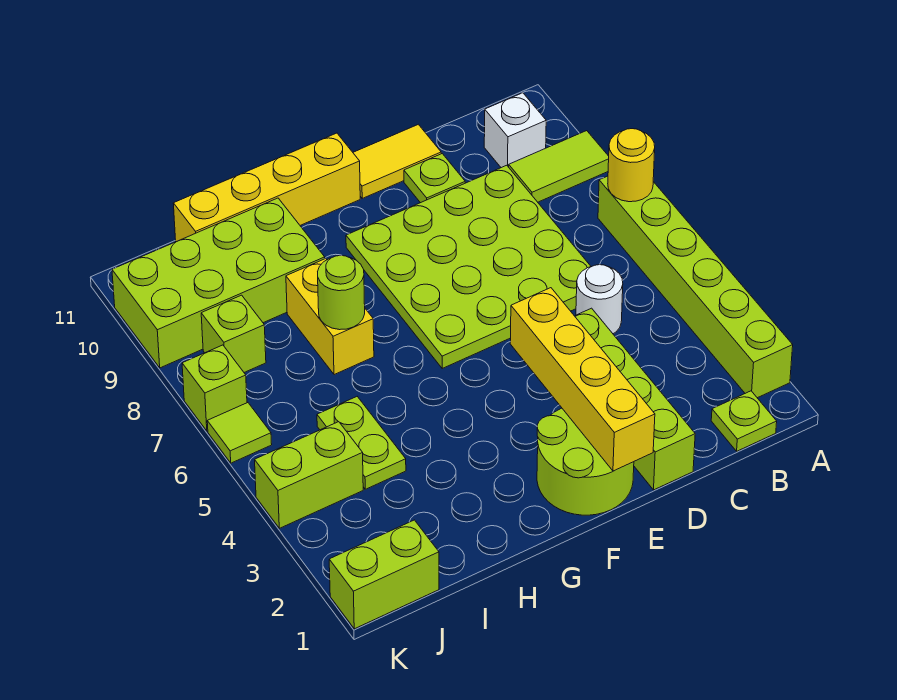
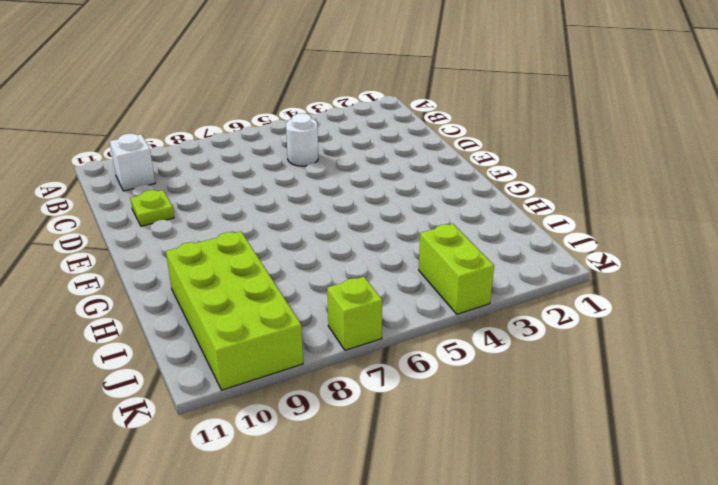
none -> lime brick A2:A7 level 1
none -> lime tile A9:B9 level 1
none -> lime plate B1 level 1

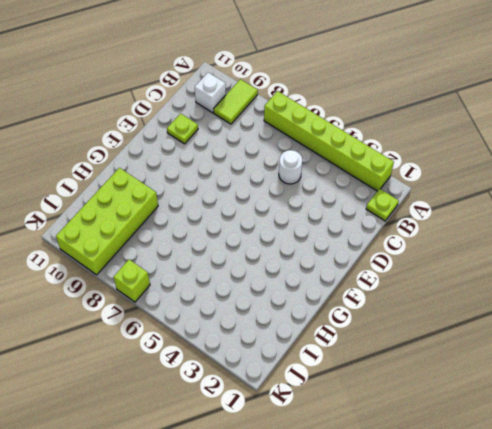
none -> lime plate C6:F9 level 1
none -> lime brick D1:D4 level 1
none -> yellow tile D11:E11 level 1

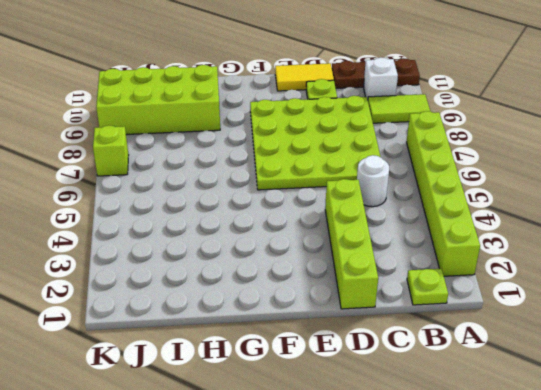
brown plate A11:C11 level 1 -> none
none -> lime round brick E1:F2 level 1
none -> yellow brick F11:I11 level 1
none -> yellow brick H7:H8 level 1

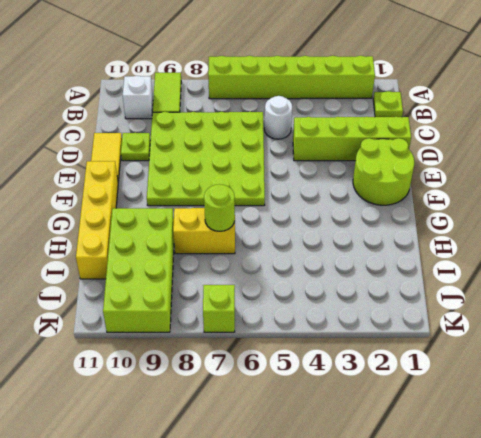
none -> lime plate I4:I5 level 1
none -> lime brick J1:K1 level 1
none -> lime brick J4:K4 level 1

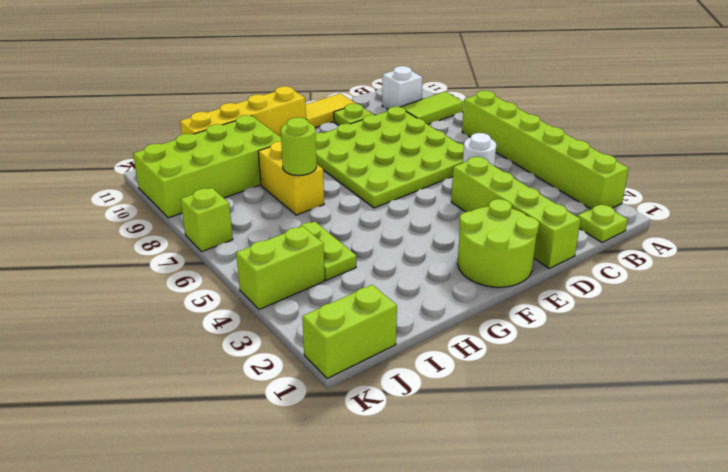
none -> lime brick J8 level 1
none -> lime tile K6 level 1
none -> yellow round brick A7 level 2

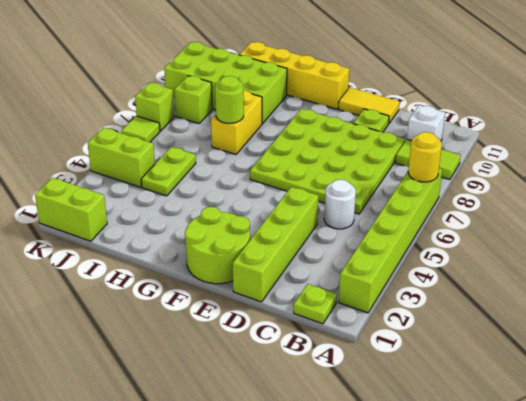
none -> yellow brick E1:E4 level 2

